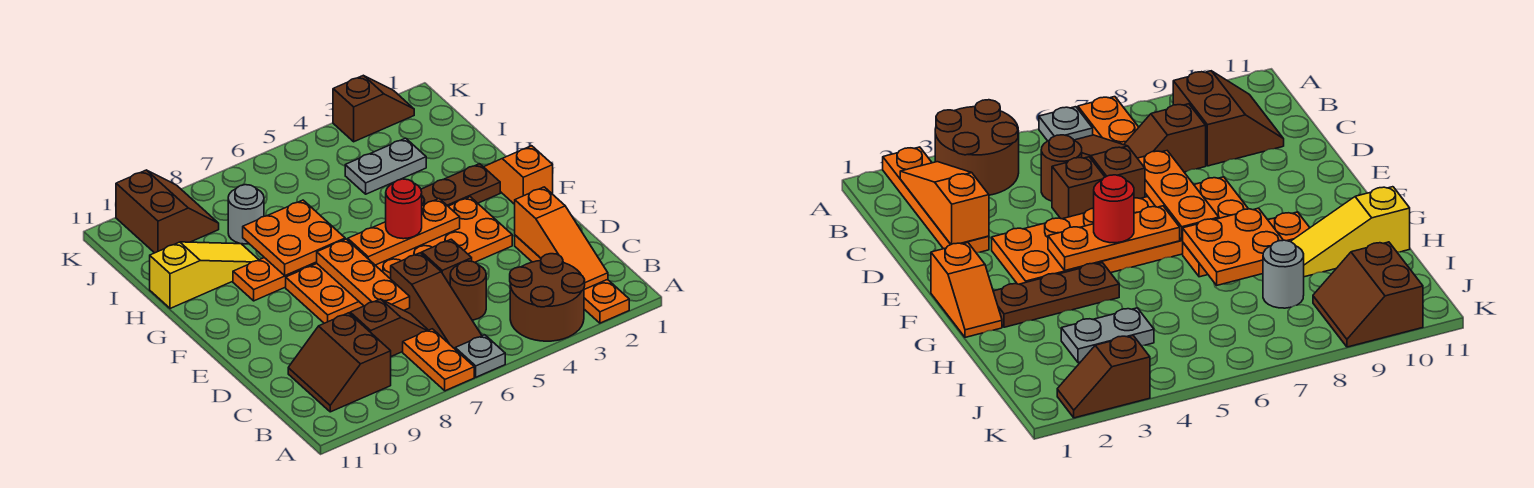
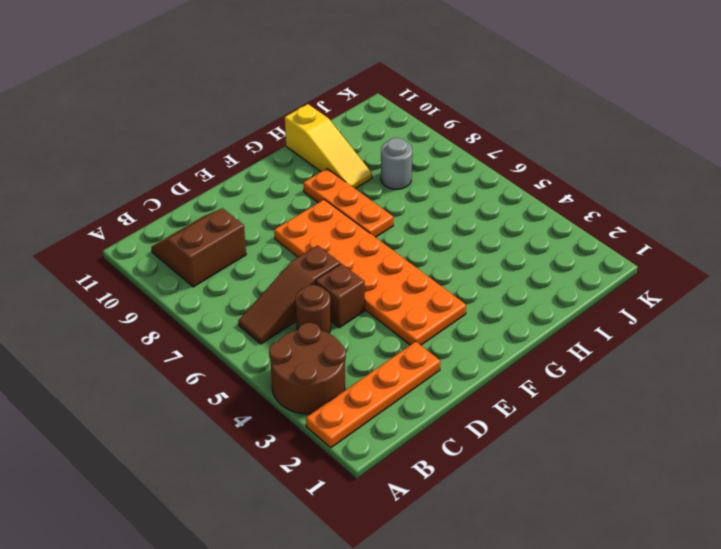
none -> grey plate A6 level 1
none -> orange plate A7:B7 level 1
none -> brown slope C7:C8 level 1 top 8

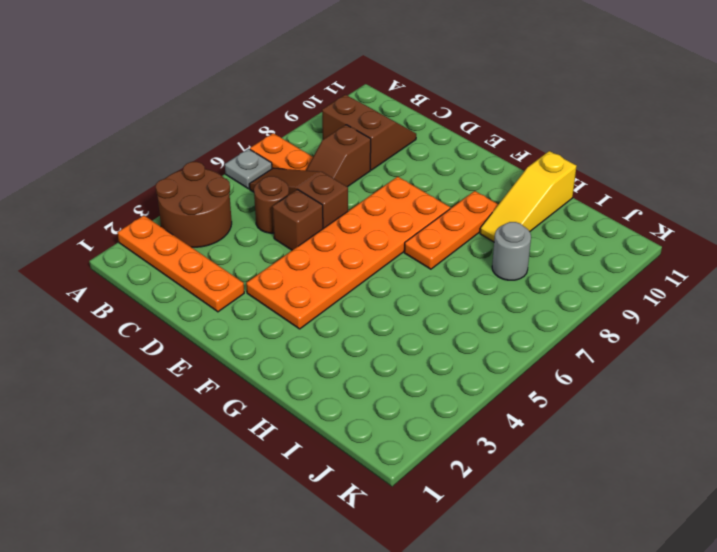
none -> orange slope F1:G1 level 1 top F
none -> brown plate G2:G4 level 1
none -> grey plate I3:I4 level 1

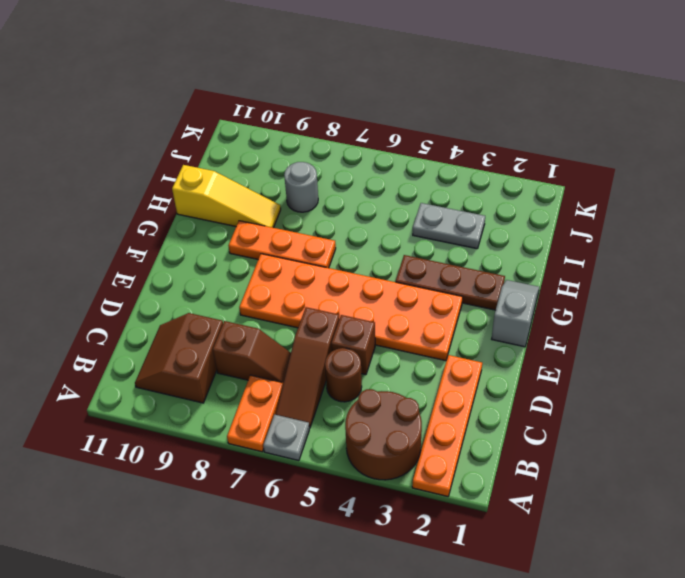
grey slope F1:G1 level 1 top F -> orange slope F1:G1 level 1 top F
none -> brown slope J9:K10 level 1 top 10
none -> brown slope K2:K3 level 1 top 3
none -> orange slope B2:D2 level 2 top D

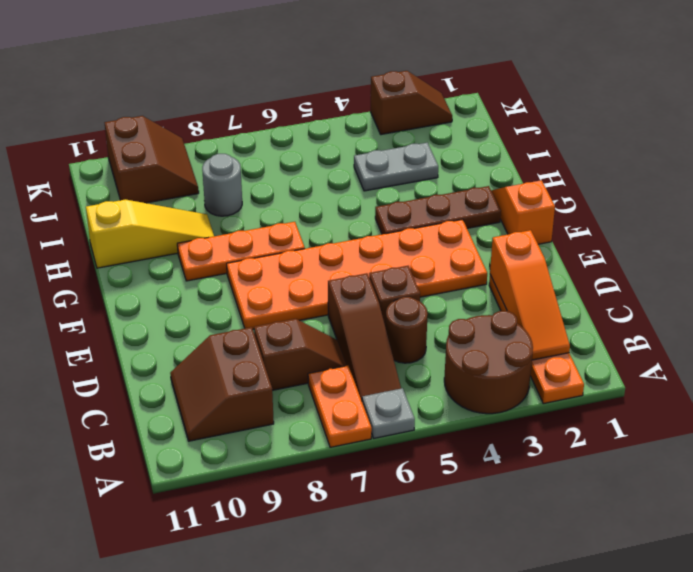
none -> orange plate D7:F7 level 2
none -> orange plate F4:F6 level 2
none -> orange plate G7:H8 level 2

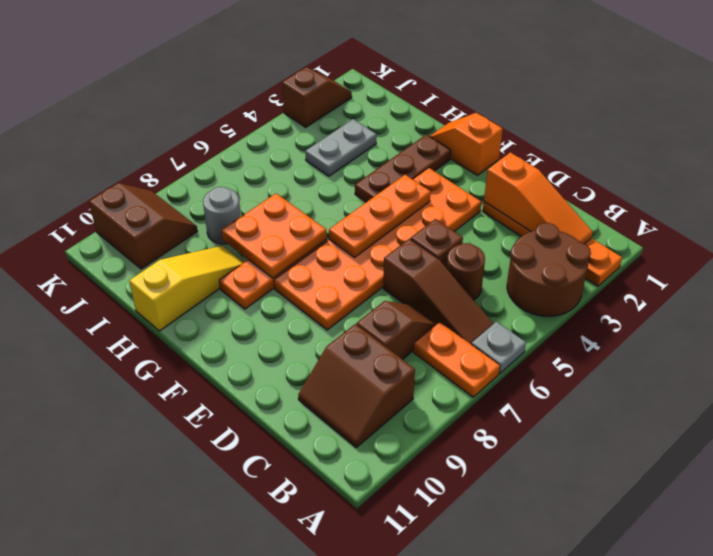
none -> orange plate D7:F7 level 2
none -> red round brick F5 level 3

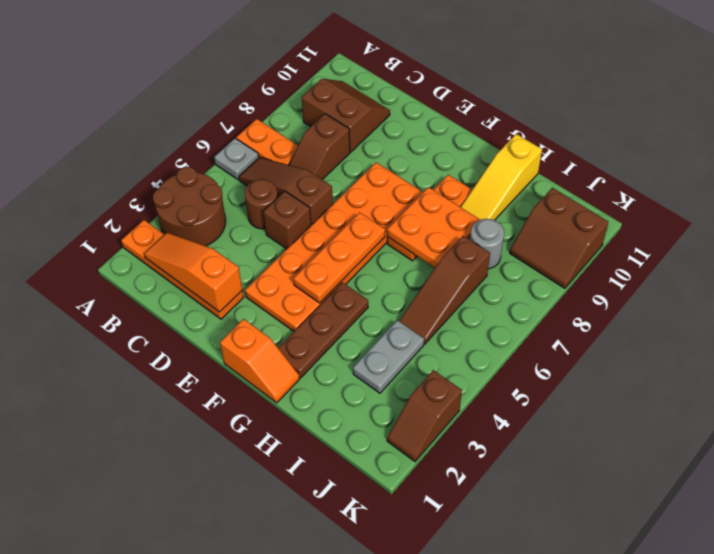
brown slope I5:I7 level 1 top 7 -> none
none -> orange plate D7:F7 level 2
none -> red round brick F5 level 3

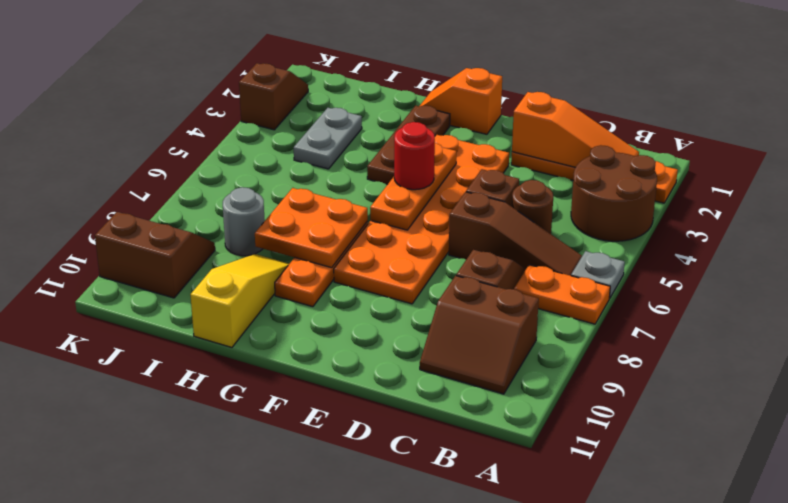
none -> orange plate D7:F7 level 2

